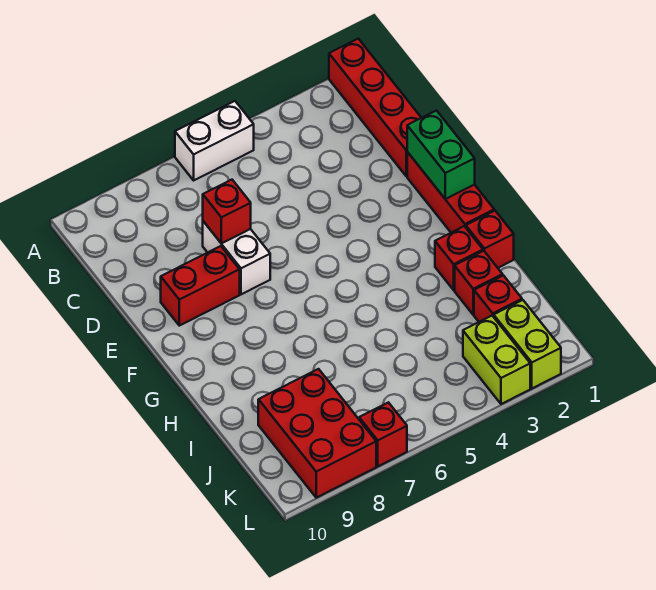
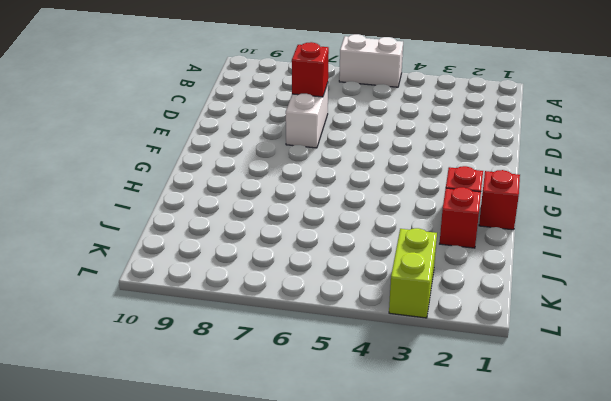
none -> red brick A1:D1 level 1
none -> red brick E1:G1 level 1
none -> red brick E8:E9 level 1

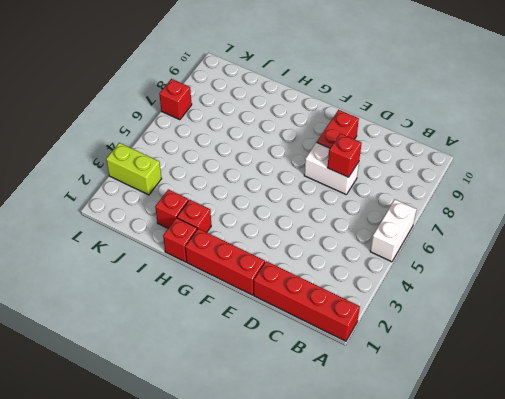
none -> red brick J2 level 1
none -> red brick J8:L9 level 1
none -> lime brick K2:L2 level 1

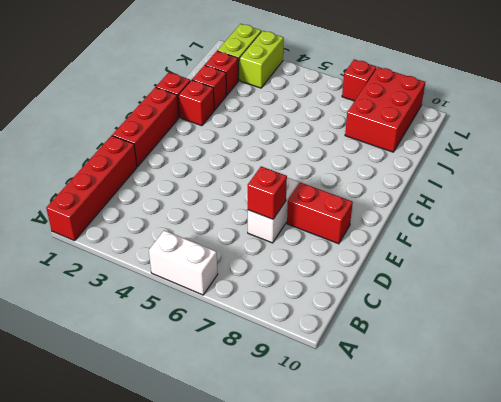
none -> green brick E1:F1 level 2

